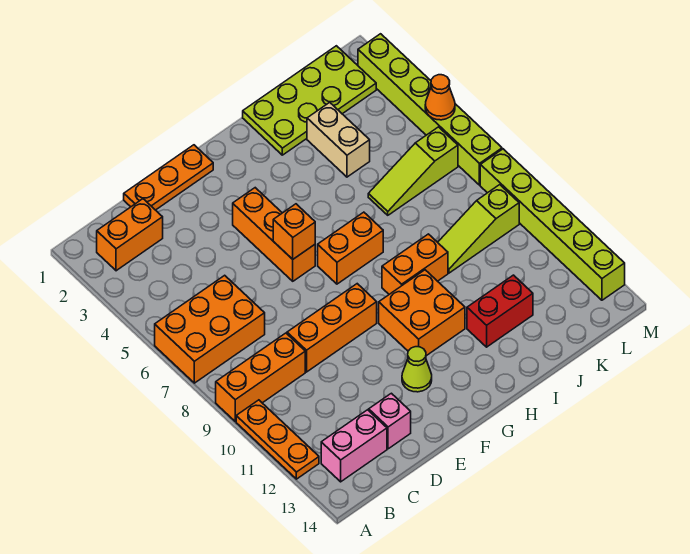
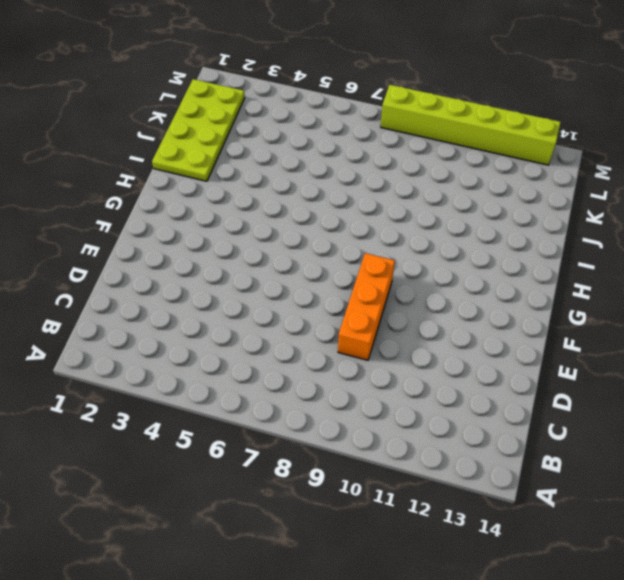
none -> orange brick A6:C7 level 1
none -> orange brick A9:C9 level 1
none -> orange plate A10:A12 level 1

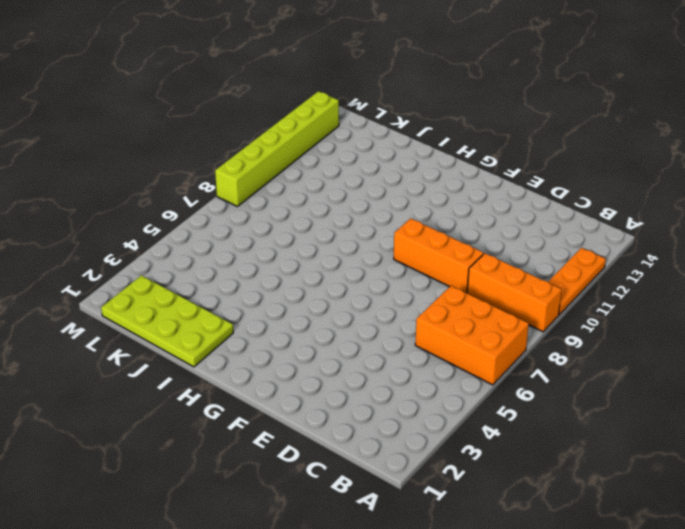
none -> orange brick B2:C2 level 1
none -> pink brick B13:C13 level 1
none -> orange plate D1:F1 level 1

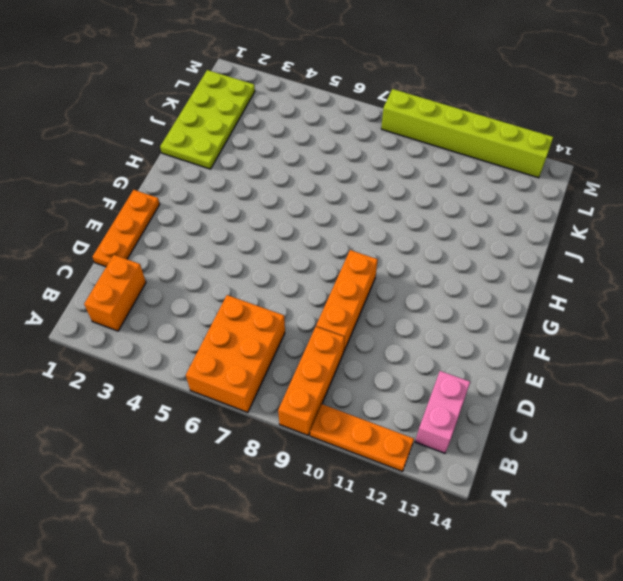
none -> pink brick D13 level 1
none -> orange brick F4:F6 level 1
none -> lime cone F12 level 1

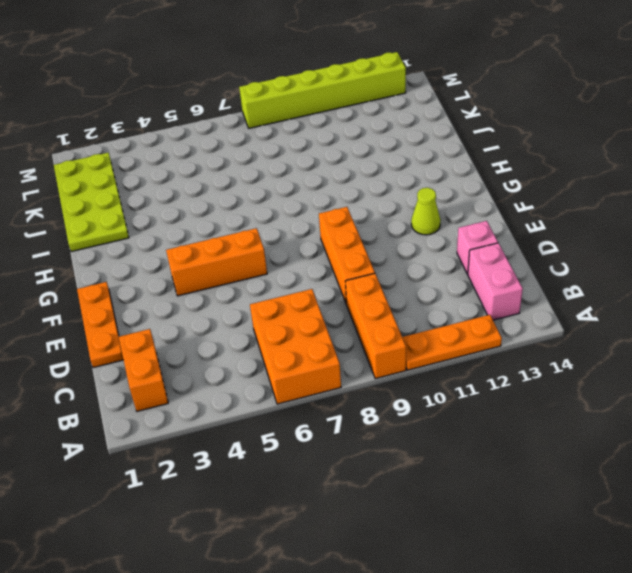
none -> orange brick G7:H7 level 1
none -> orange brick G10:H11 level 1
none -> orange brick H9:I9 level 1

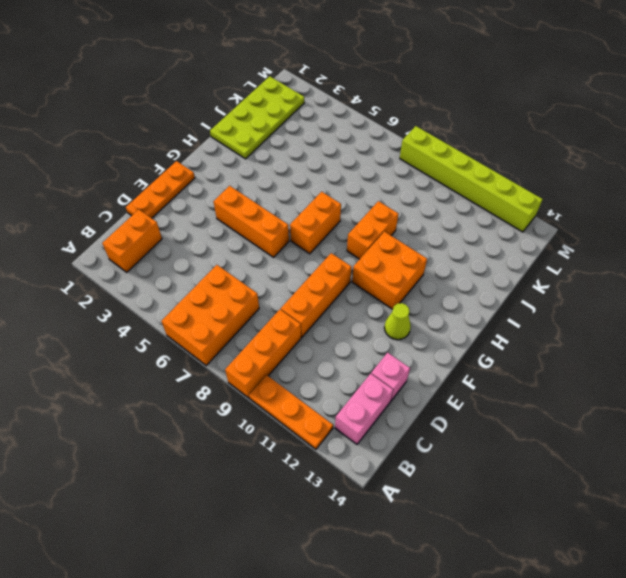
none -> red brick I12:J12 level 1
none -> tan brick J3:J4 level 1
none -> lime slope J6:L6 level 1 top L

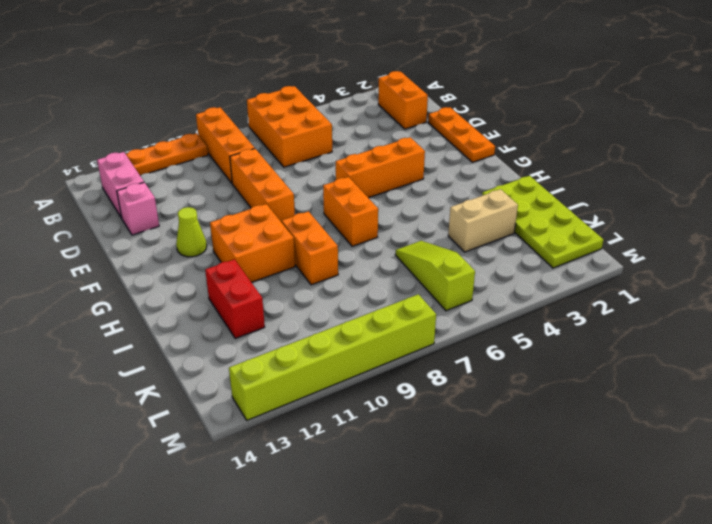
none -> lime slope J9:L9 level 1 top L
none -> lime brick M2:M7 level 1
none -> orange brick F6 level 2

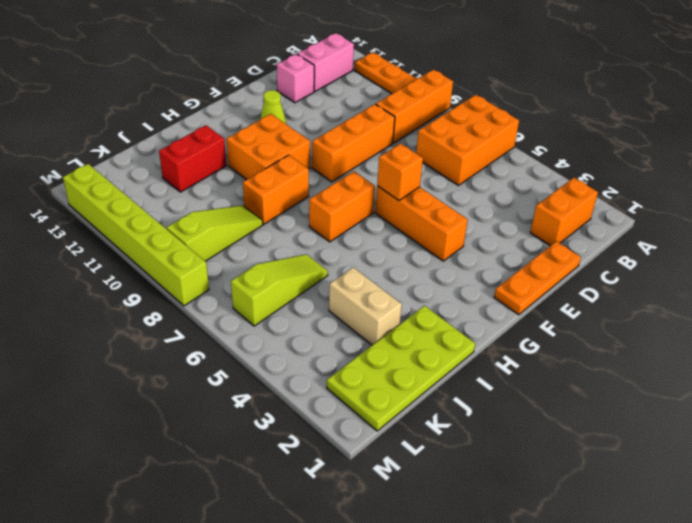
none -> lime brick M2:M7 level 1
none -> orange cone M5 level 2

